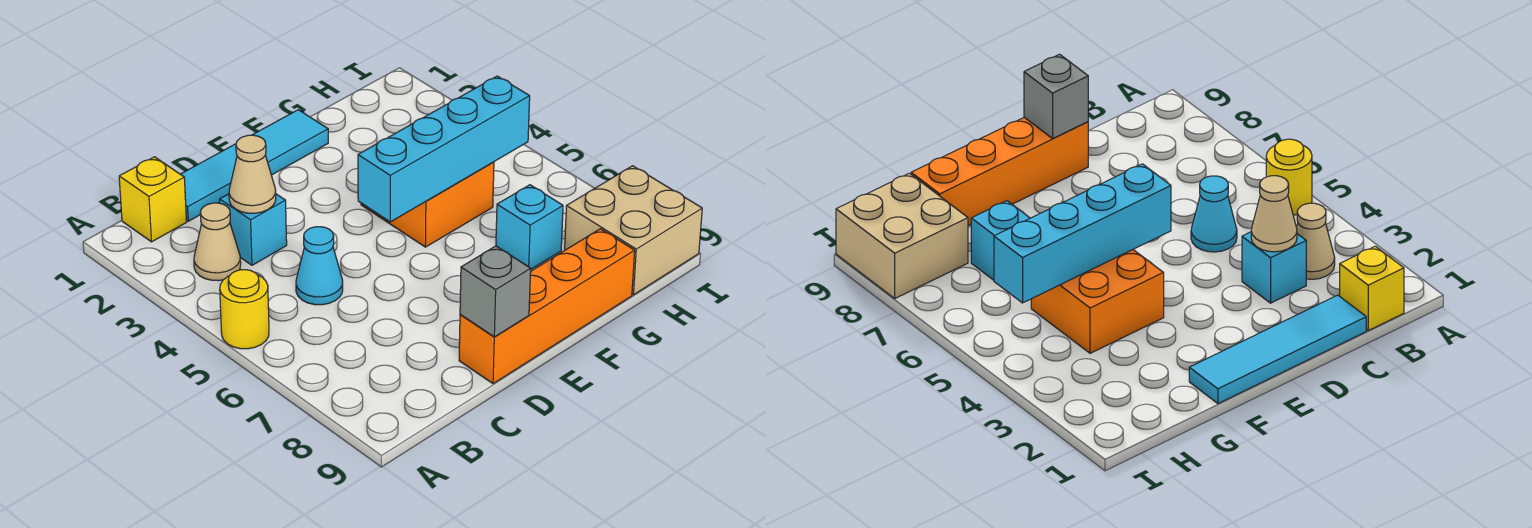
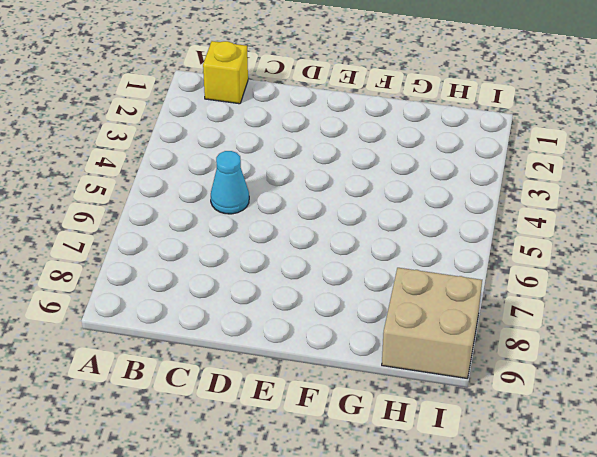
none -> yellow round brick A5 level 1
none -> tan cone B3 level 1
none -> cyan tile C1:F1 level 1

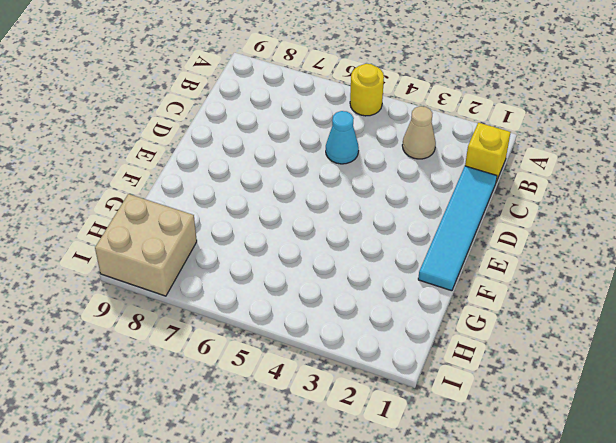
none -> cyan brick C3 level 1
none -> orange brick D9:G9 level 1
none -> orange brick F4:G5 level 1

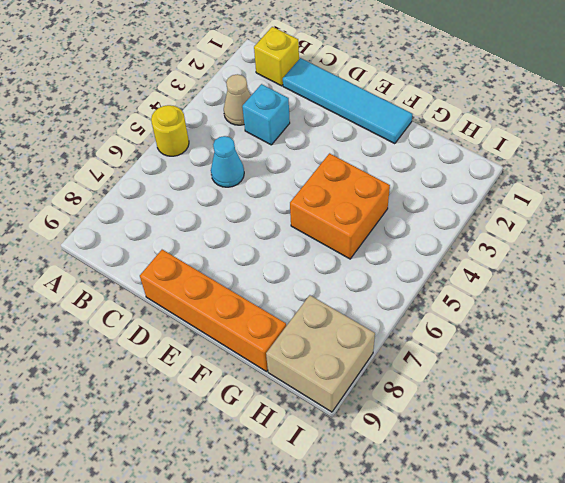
none -> cyan brick G7 level 1
none -> tan cone C3 level 2
none -> grey brick D9 level 2

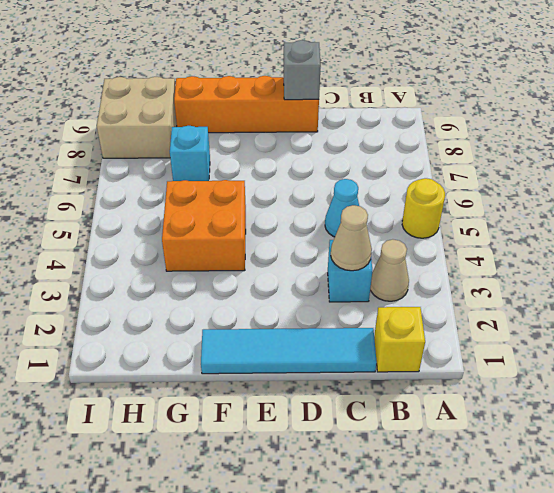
none -> cyan brick E5:H5 level 2

